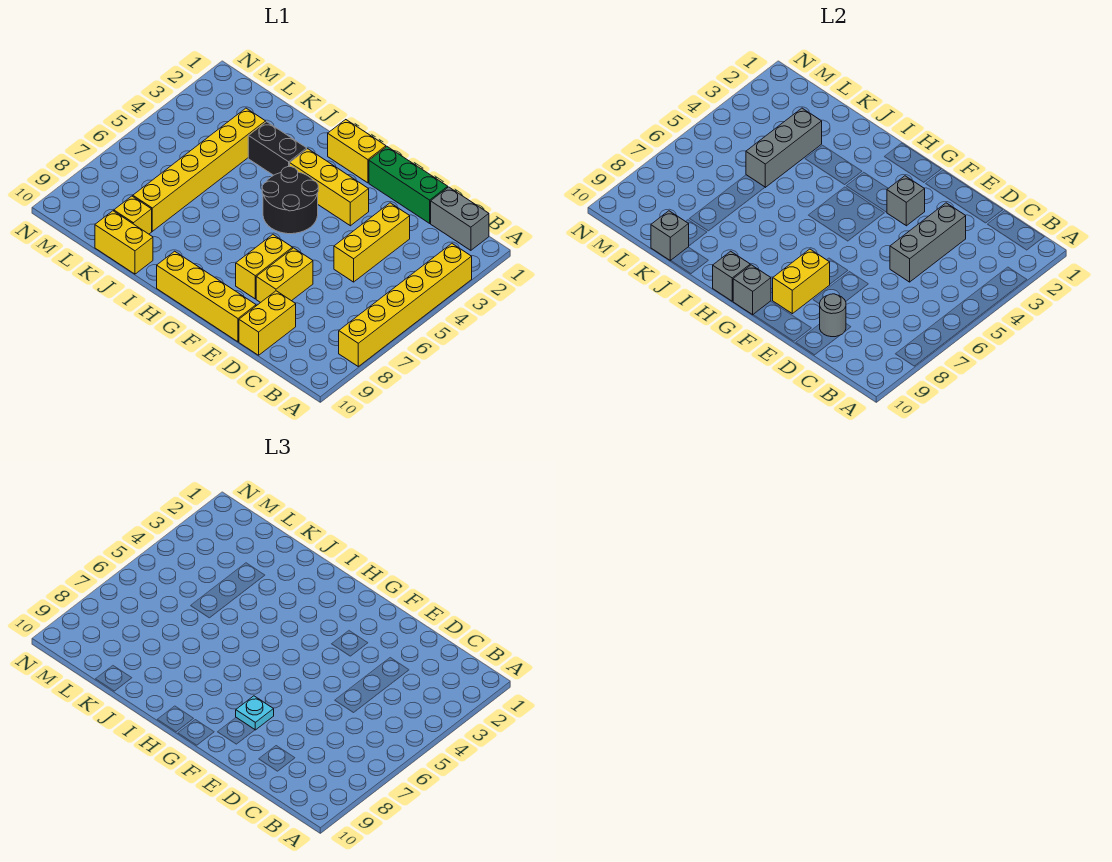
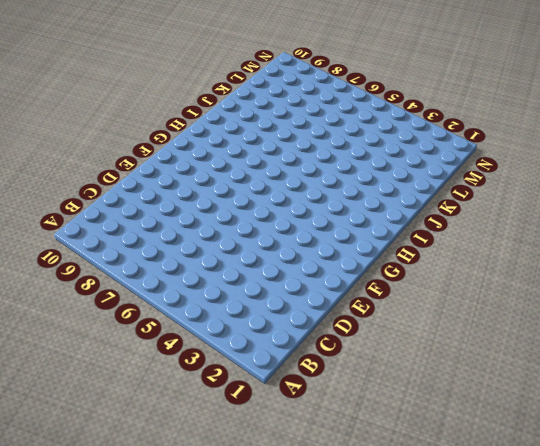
none -> yellow brick A3:A8 level 1
none -> grey brick B1:C1 level 1
none -> green brick D1:F1 level 1

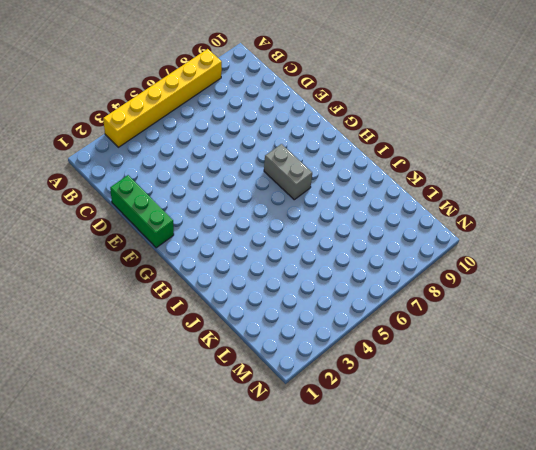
grey brick G7:H7 level 1 -> grey brick B1:C1 level 1
none -> yellow brick D3:D5 level 1
none -> yellow brick D9:D10 level 1
none -> yellow brick E7:E8 level 1

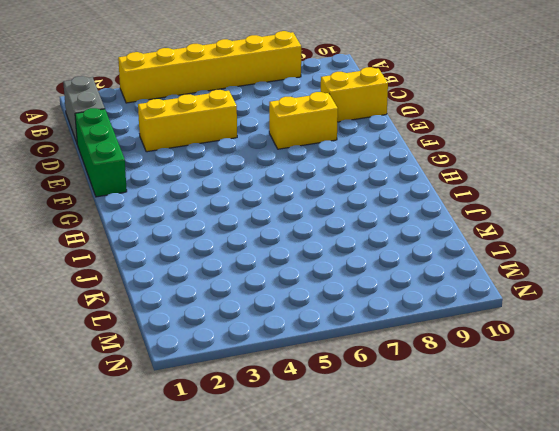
none -> yellow brick E10:H10 level 1
none -> yellow brick F3:H3 level 1
none -> yellow brick F7:F8 level 1

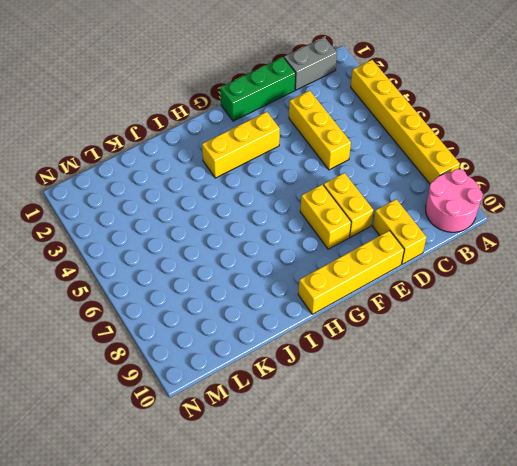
pink round brick A9:B10 level 1 -> none
none -> yellow brick G1:H1 level 1
none -> black round brick G4:H5 level 1
none -> black brick I3:J3 level 1

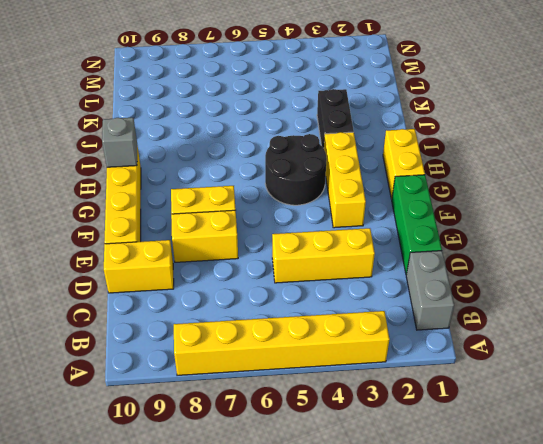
none -> yellow brick J10:K10 level 1
none -> yellow brick K3:K8 level 1
none -> yellow brick K9 level 1

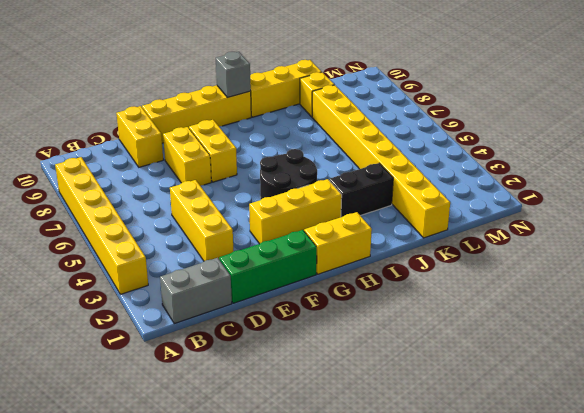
yellow brick I10:K10 level 1 -> yellow brick J10:K10 level 1
yellow brick K1:K8 level 1 -> yellow brick K3:K8 level 1
none -> grey brick D3:D5 level 2
none -> grey round brick D9 level 2
none -> grey brick F3 level 2

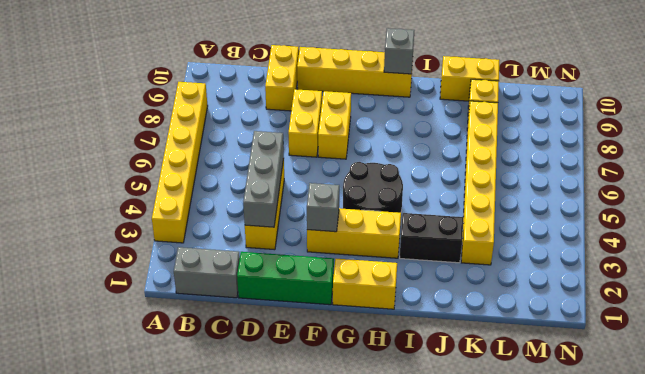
none -> grey round brick D9 level 2
none -> yellow brick F8:F9 level 2
none -> grey brick G10 level 2

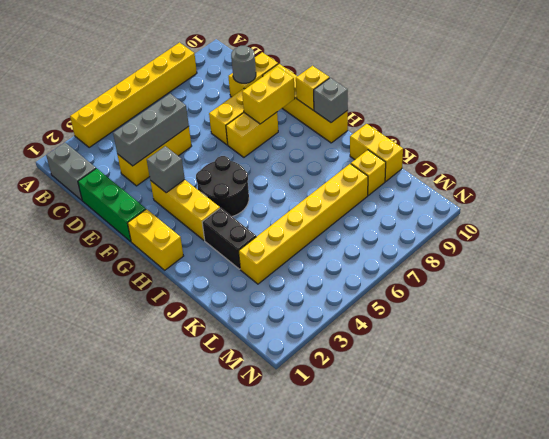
yellow brick G10 level 2 -> grey brick G10 level 2
none -> grey brick K3:K5 level 2
none -> grey brick K10 level 2
none -> cyan plate F8 level 3

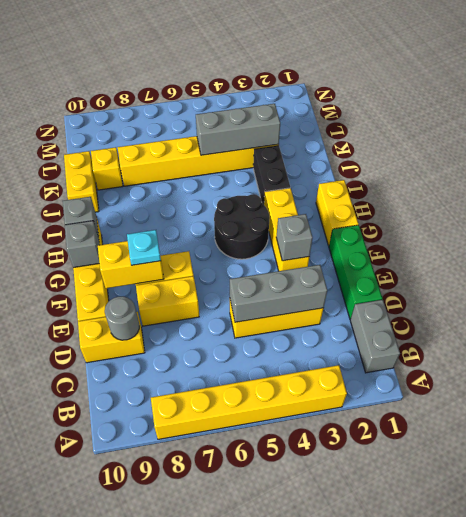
none -> grey brick K10 level 2

